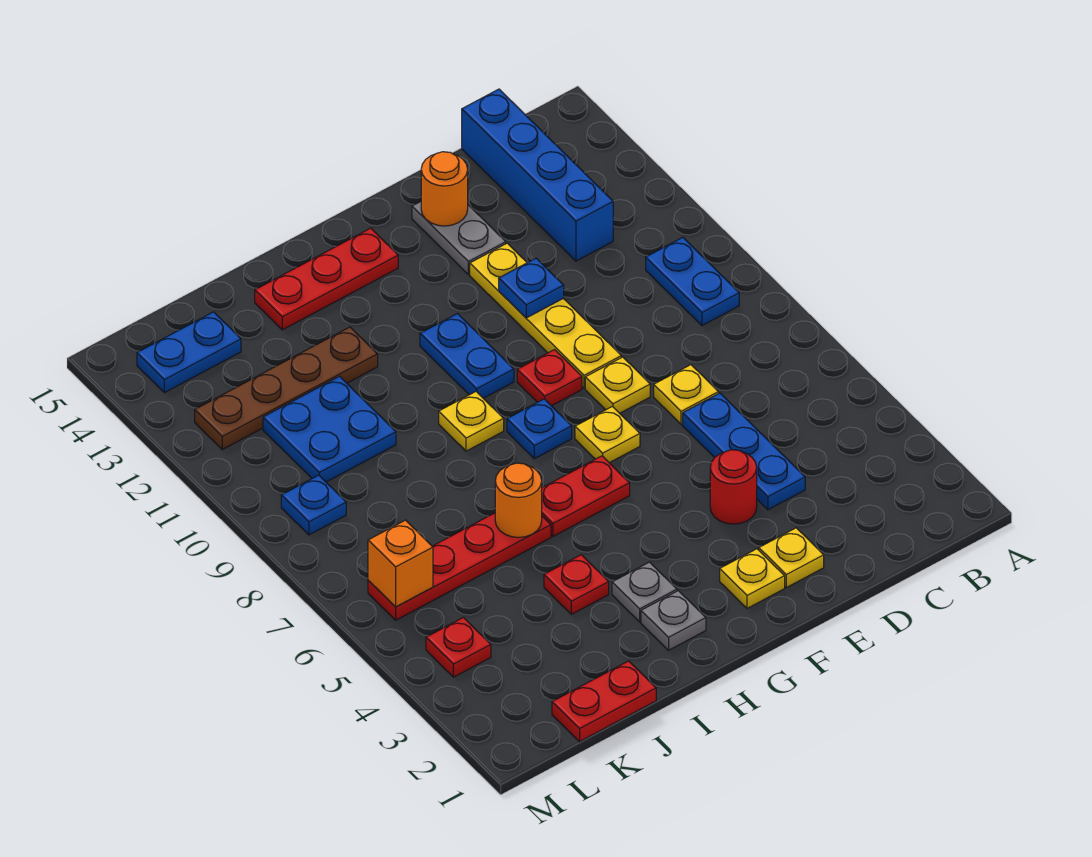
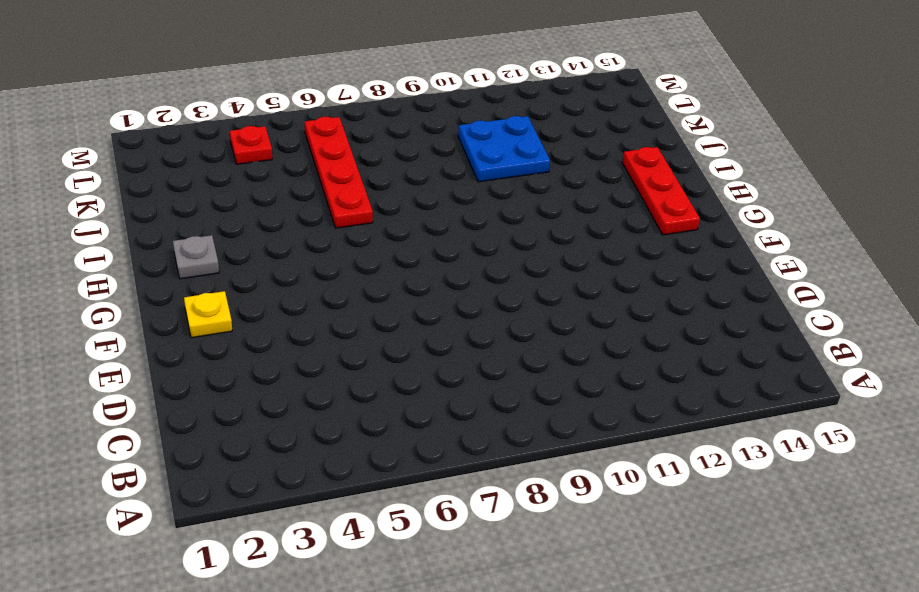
none -> blue plate B9:B10 level 1
none -> blue brick C12:C15 level 1
none -> blue plate D4:D6 level 1
none -> yellow plate D7 level 1

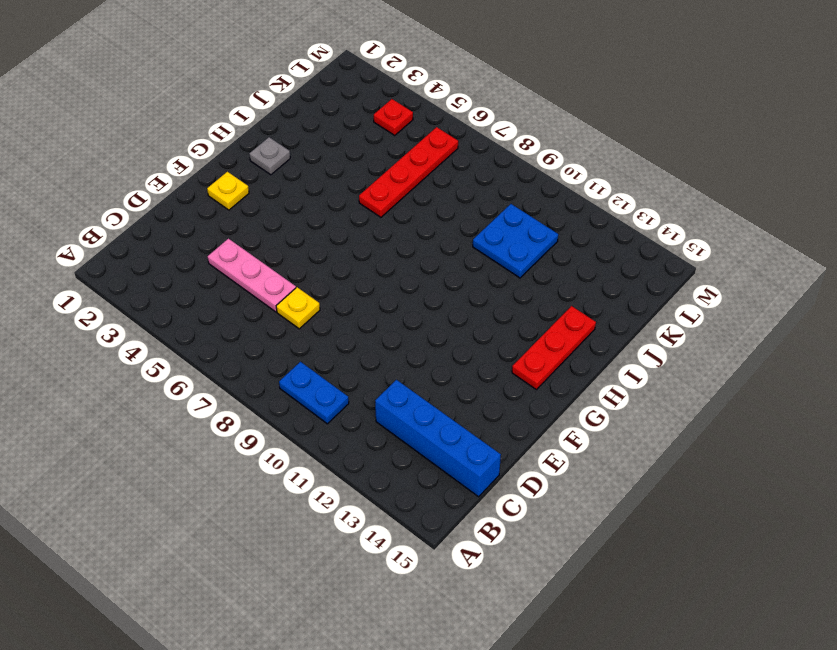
pink plate D4:D6 level 1 -> blue plate D4:D6 level 1
none -> yellow plate E2 level 1
none -> red round brick E4 level 1
none -> yellow plate E8 level 1
none -> yellow plate E9:E12 level 1

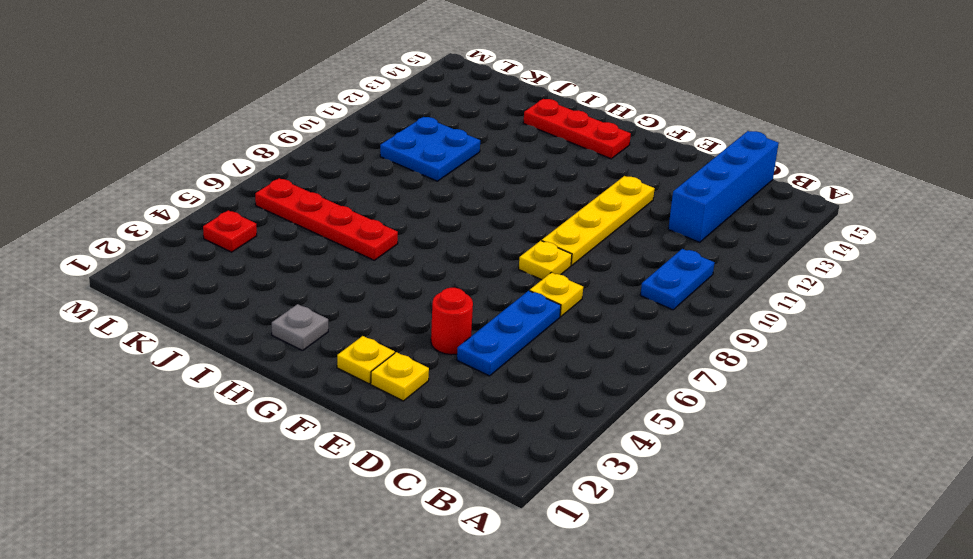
none -> grey plate E13:E14 level 1
none -> yellow plate F7 level 1
none -> red plate F9 level 1
none -> red plate G6:H6 level 1

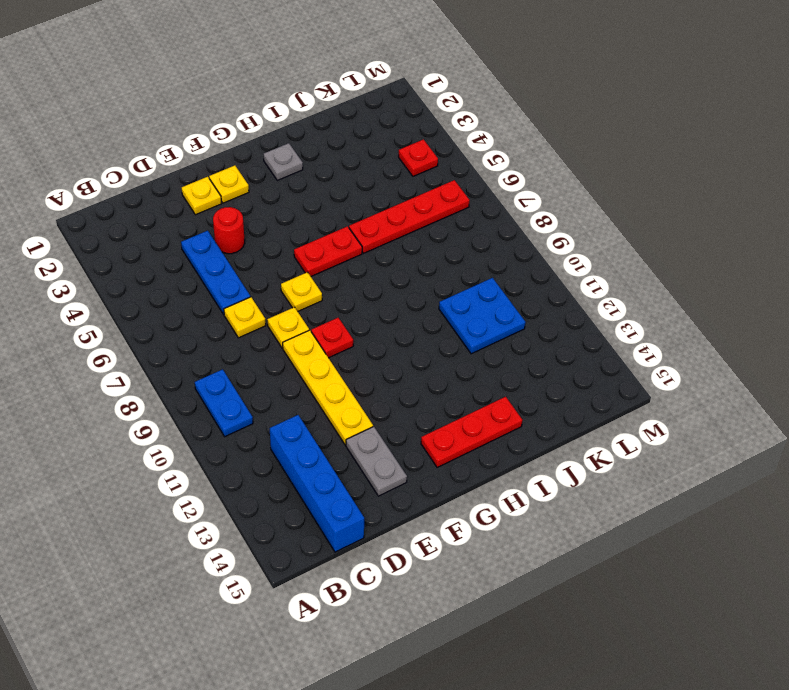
none -> blue plate G8 level 1
none -> blue plate G10:G11 level 1
none -> grey plate H3 level 1
none -> yellow plate H9 level 1

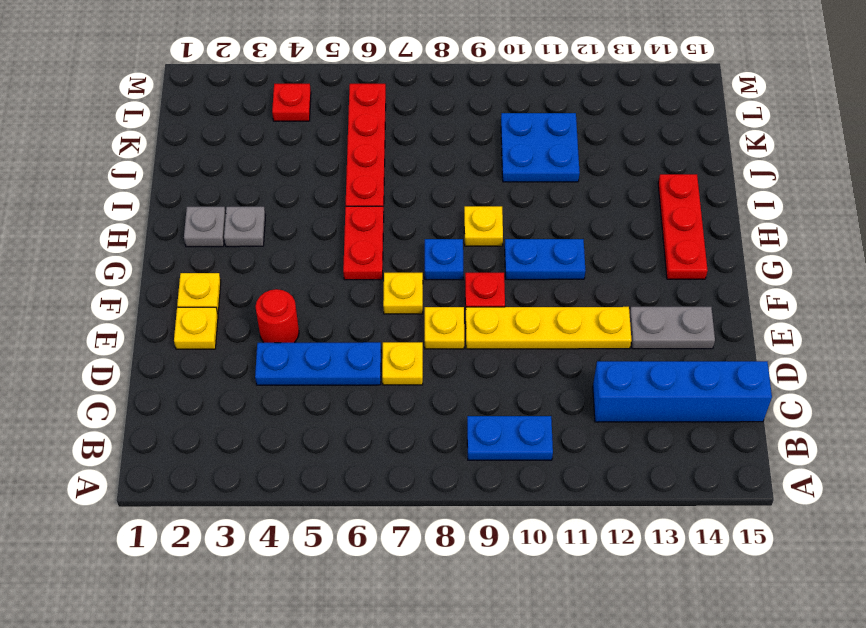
none -> red plate I4 level 1
none -> brown plate I12:L12 level 1
none -> red plate J1:K1 level 1
none -> blue plate K14:L14 level 1

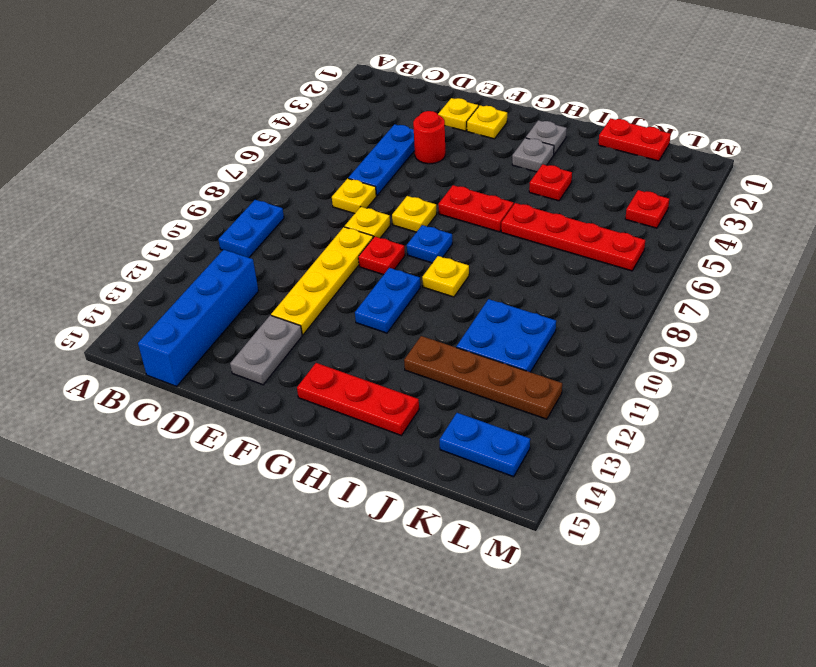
none -> blue plate L9 level 1
none -> blue plate E11 level 2
none -> orange round brick E14 level 2
none -> orange round brick I6 level 2

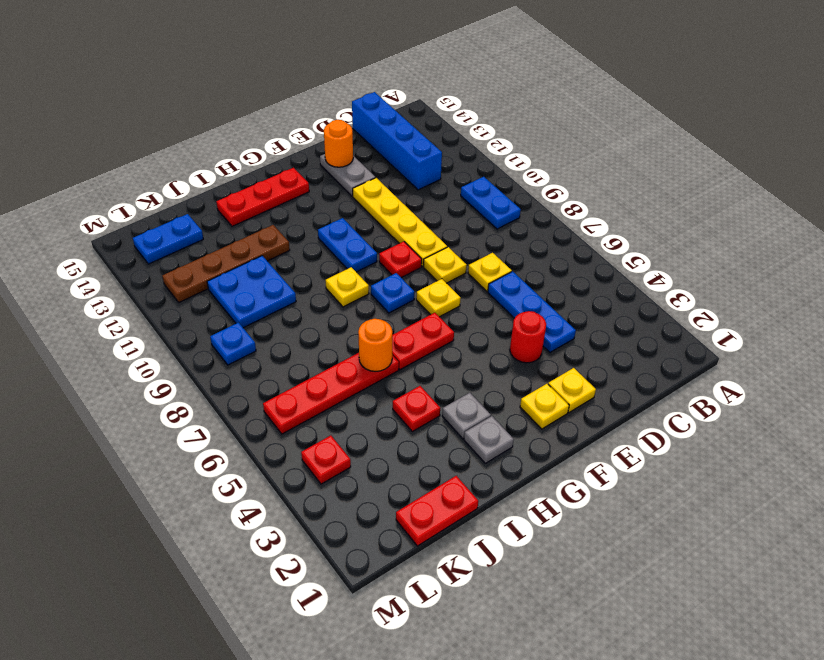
none -> blue plate E11 level 2
none -> orange brick L6 level 2

